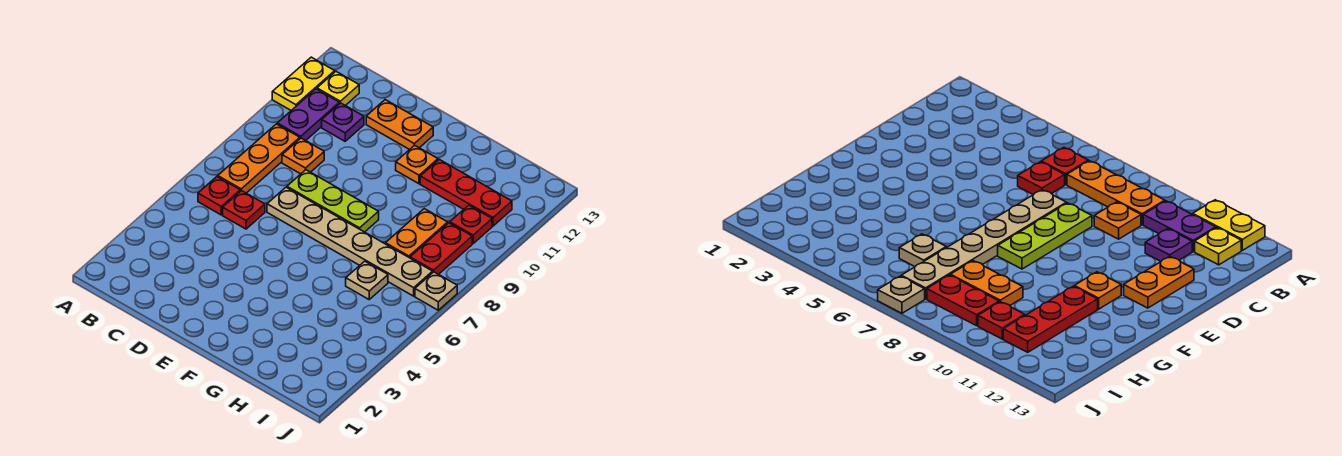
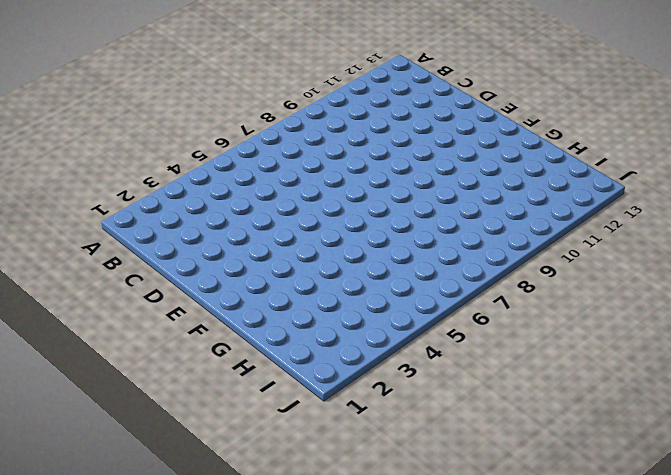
none -> yellow plate A11:A12 level 1
none -> red plate B6 level 1
none -> orange plate B7:B9 level 1

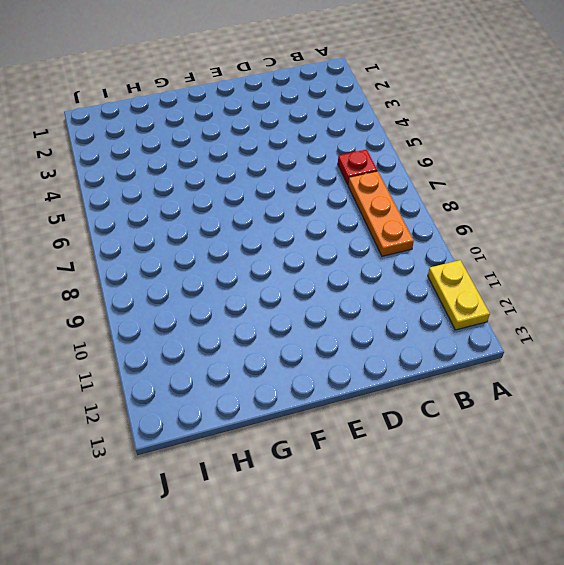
none -> purple plate B10:B11 level 1
none -> yellow plate B12 level 1
none -> red plate C6 level 1

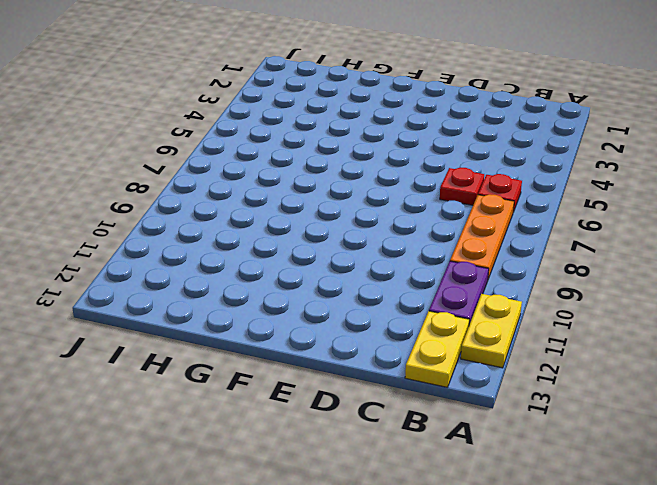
yellow plate B12:B13 level 1 -> yellow plate B12 level 1
none -> orange plate C9 level 1
none -> purple plate C11 level 1
none -> tan plate D7:I7 level 1

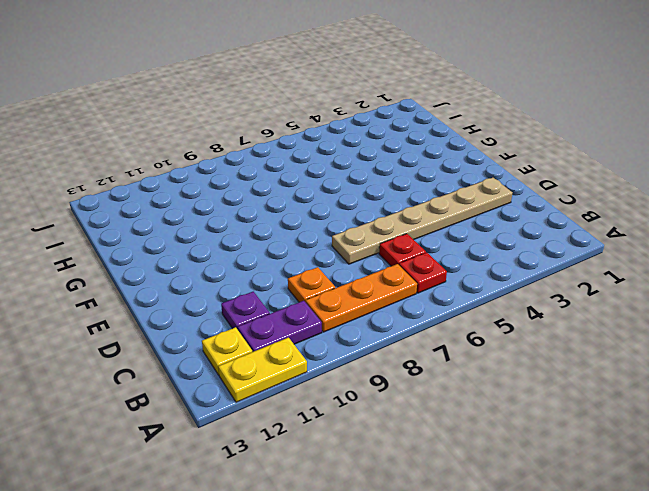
tan plate D2:D7 level 1 -> tan plate D7:I7 level 1
none -> lime plate D8:F8 level 1
none -> orange plate D12:E12 level 1
none -> orange plate F11 level 1

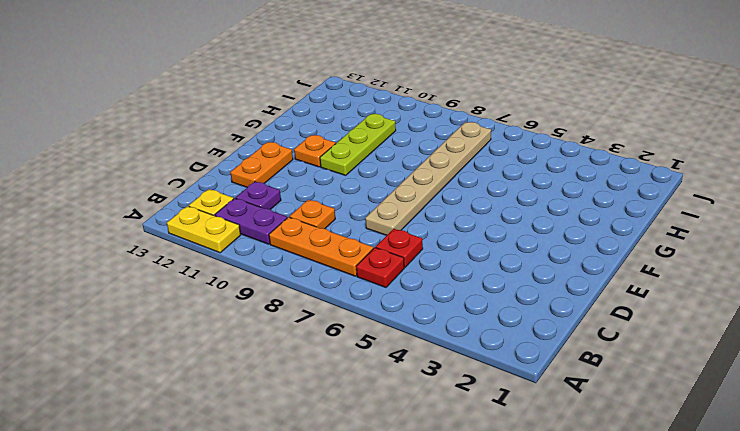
lime plate F10:H10 level 1 -> lime plate D8:F8 level 1
none -> red plate G11:I11 level 1
none -> tan plate H6 level 1
none -> orange plate H8:H9 level 1

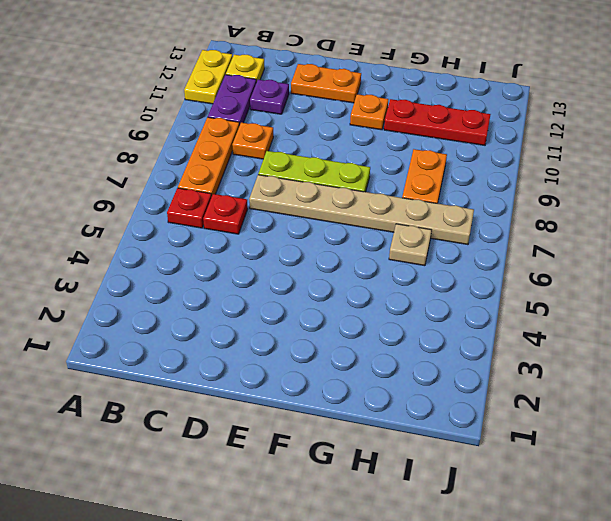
none -> red plate I8:I9 level 1
none -> red plate I10 level 1
none -> tan plate J7 level 1

